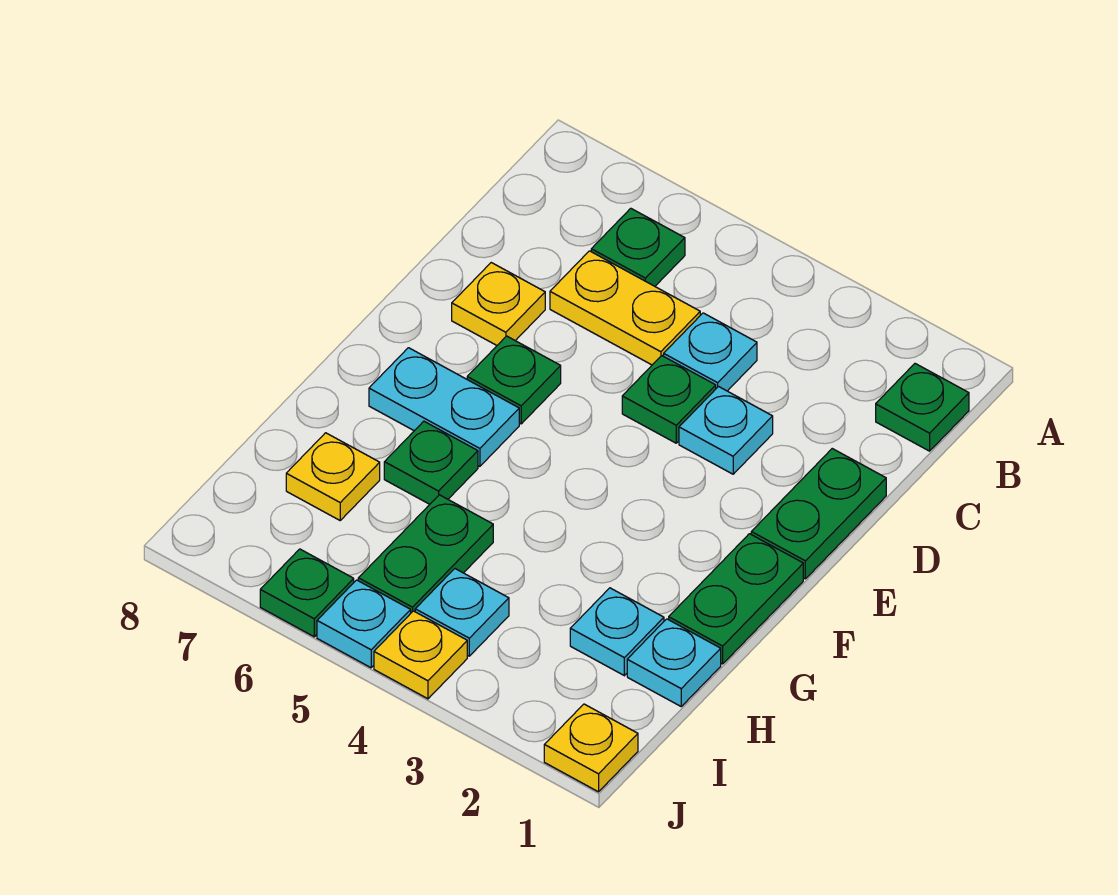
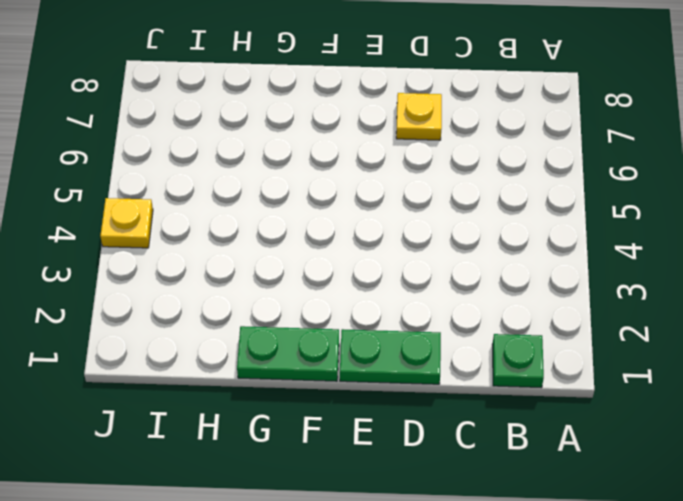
none -> green plate B6 level 1
none -> cyan plate C4 level 1
none -> yellow plate C5:C6 level 1

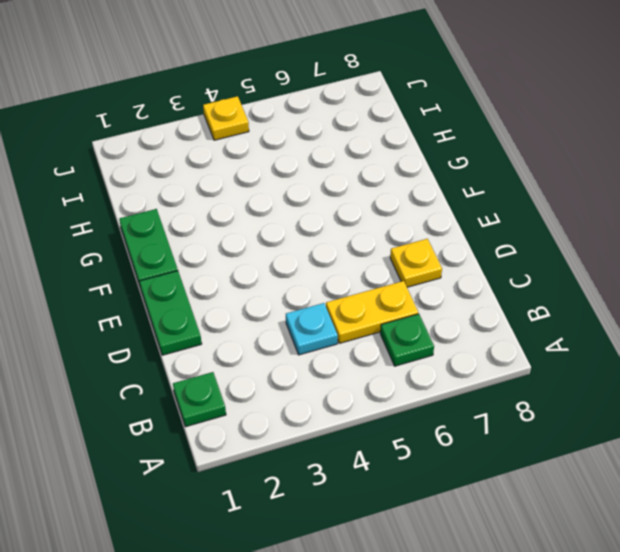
none -> cyan plate D3 level 1
none -> green plate D4 level 1
none -> green plate E6 level 1

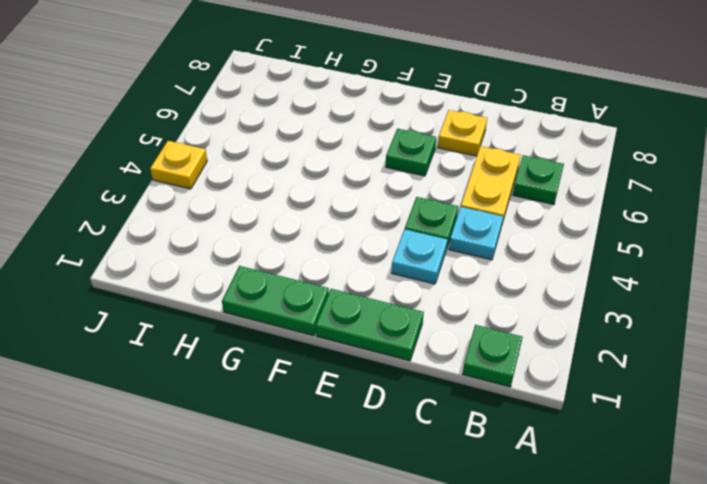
none -> cyan plate F6:F7 level 1
none -> green plate G6 level 1
none -> cyan plate H1 level 1

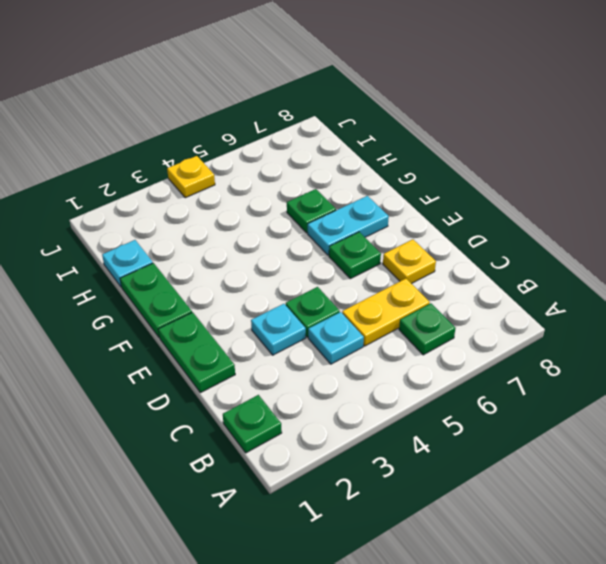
none -> cyan plate H2 level 1
none -> green plate H5:I5 level 1
none -> yellow plate H7 level 1

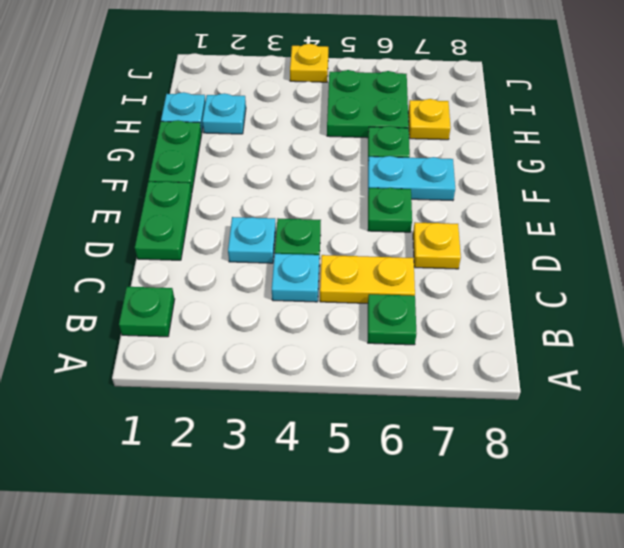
green plate H5:I6 level 1 -> green plate H5:I5 level 1
none -> cyan plate I4 level 1
none -> yellow plate J1 level 1
none -> cyan plate J5 level 1

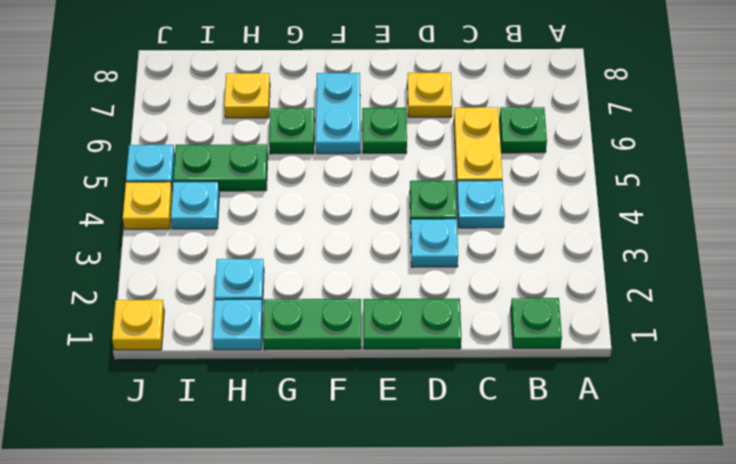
none -> green plate J6 level 1

